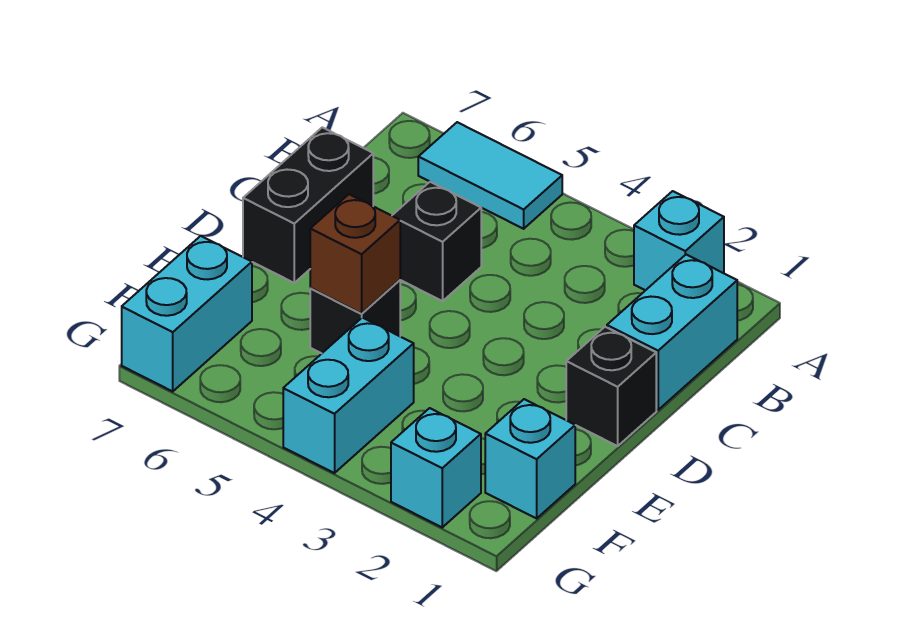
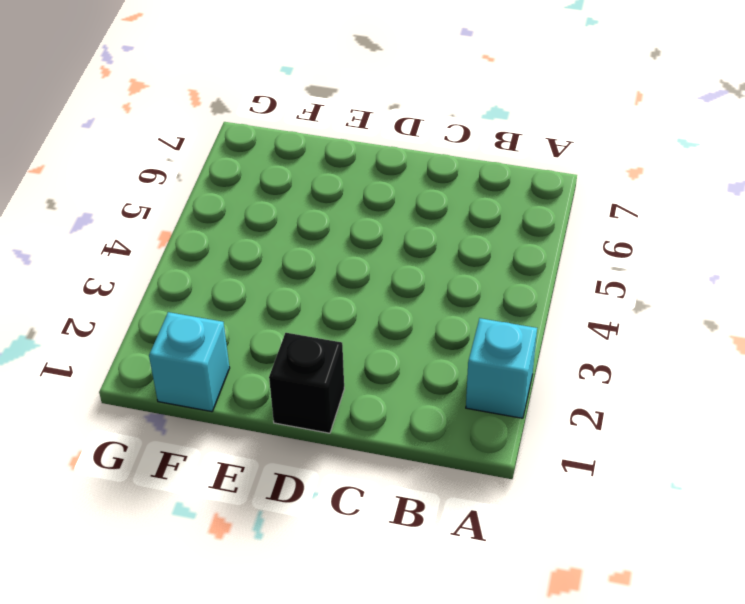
none -> cyan tile A5:A6 level 1
none -> cyan brick B1:C1 level 1
none -> black brick C5 level 1

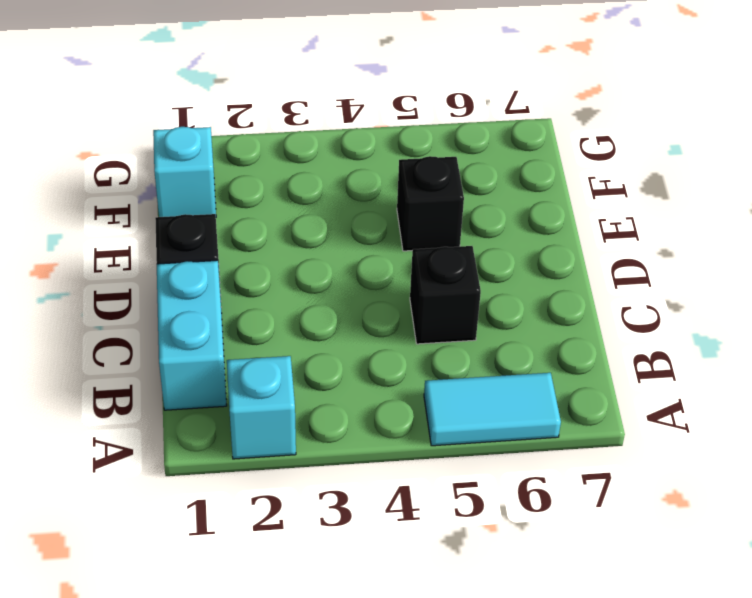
none -> black brick C7:D7 level 1
none -> cyan brick F4:G4 level 1
none -> cyan brick F7:G7 level 1

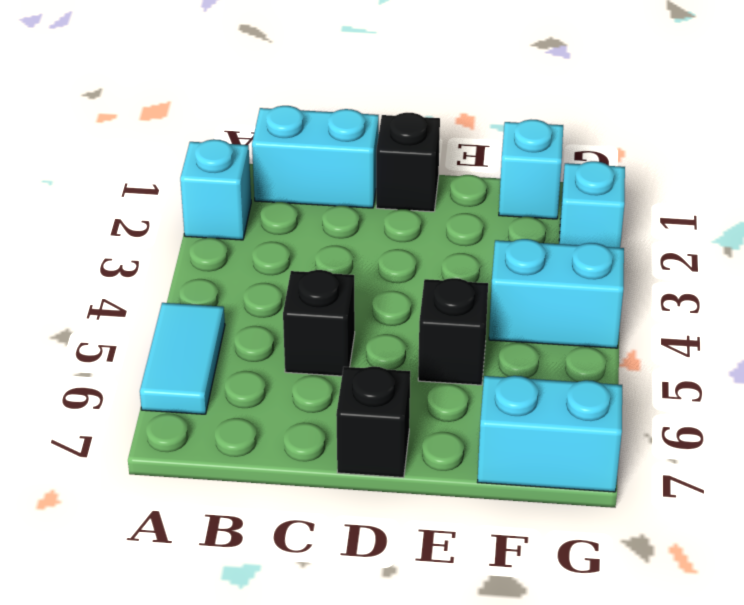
black brick D7 level 1 -> black brick C7:D7 level 1
none -> brown brick E5 level 2

